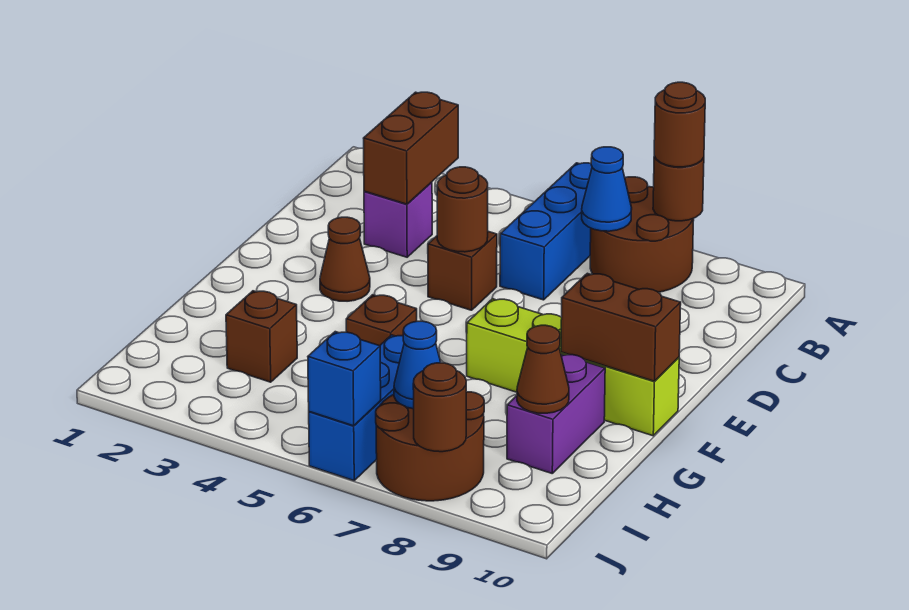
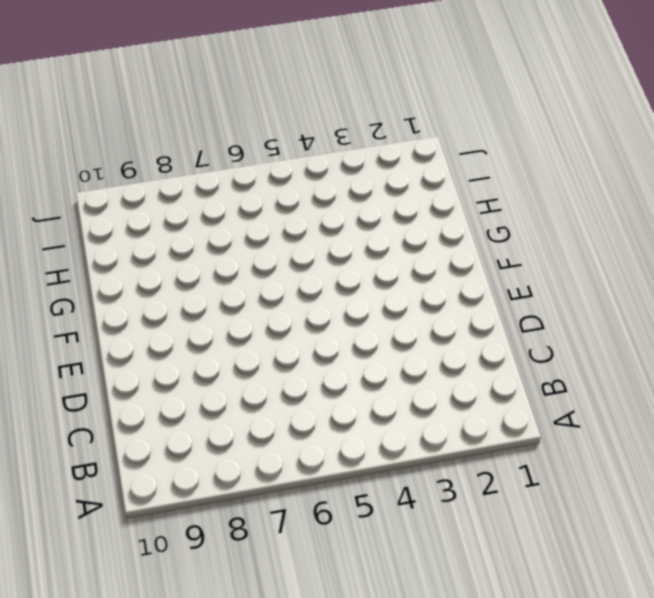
none -> blue brick A6:C6 level 1
none -> brown round brick A7:B8 level 1
none -> purple brick C3 level 1

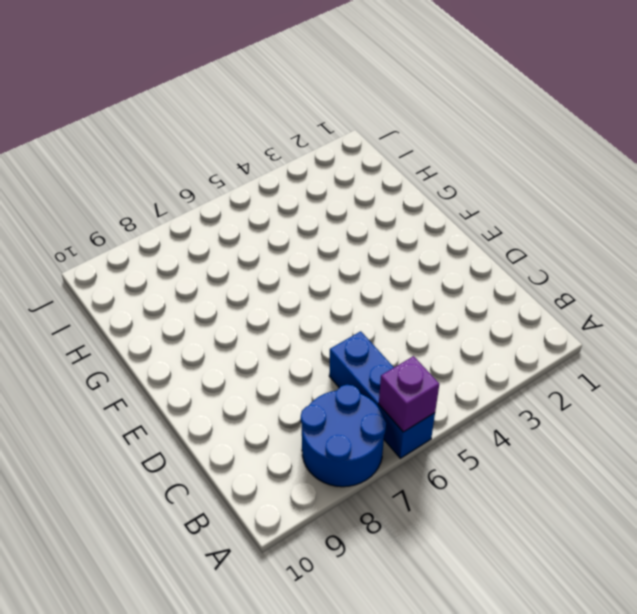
purple brick A6 level 2 -> purple brick C3 level 1
blue round brick A7:B8 level 1 -> brown round brick A7:B8 level 1
none -> brown brick D5 level 1
none -> brown cone E3 level 1
none -> lime brick F7:F10 level 1

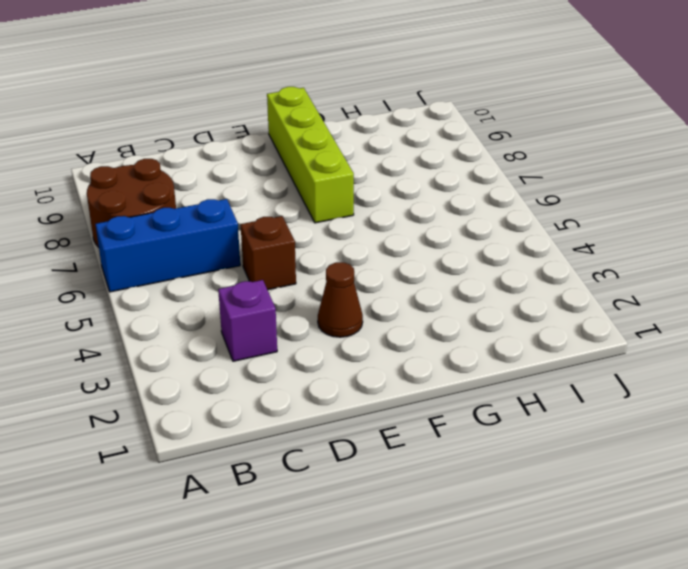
none -> brown brick G5 level 1
none -> purple brick G9:H9 level 1
none -> brown brick H3 level 1

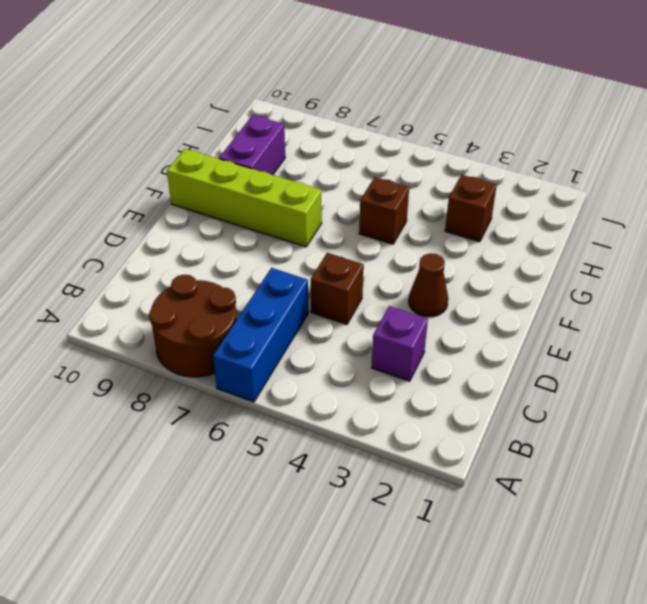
none -> blue brick H6:J6 level 1
none -> brown round brick I7:J8 level 1
none -> brown round brick A8 level 2

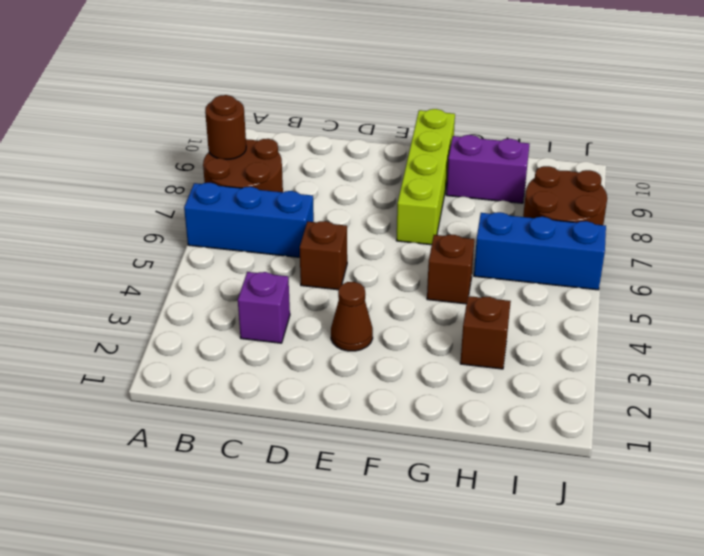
none -> brown brick B3:C3 level 2
none -> blue cone B7 level 2
none -> brown round brick D5 level 2

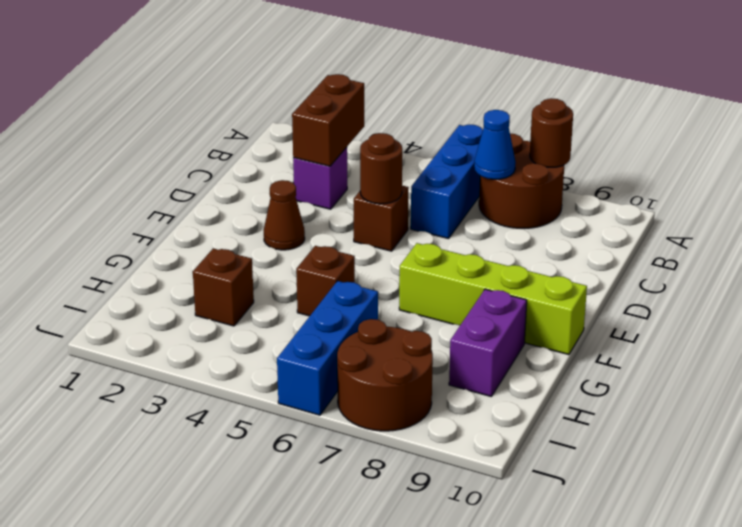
none -> brown brick F9:F10 level 2
none -> brown cone H9 level 2
none -> blue cone I7 level 2

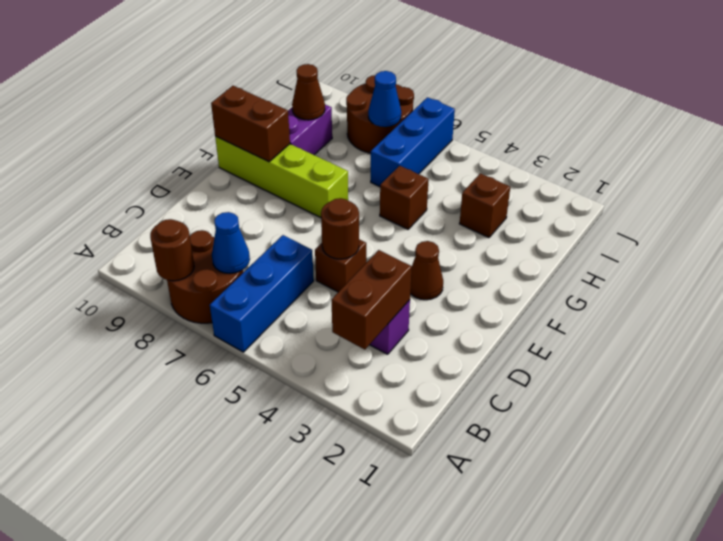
none -> blue brick J6 level 2
none -> brown round brick J8 level 2
none -> brown round brick A8 level 3

